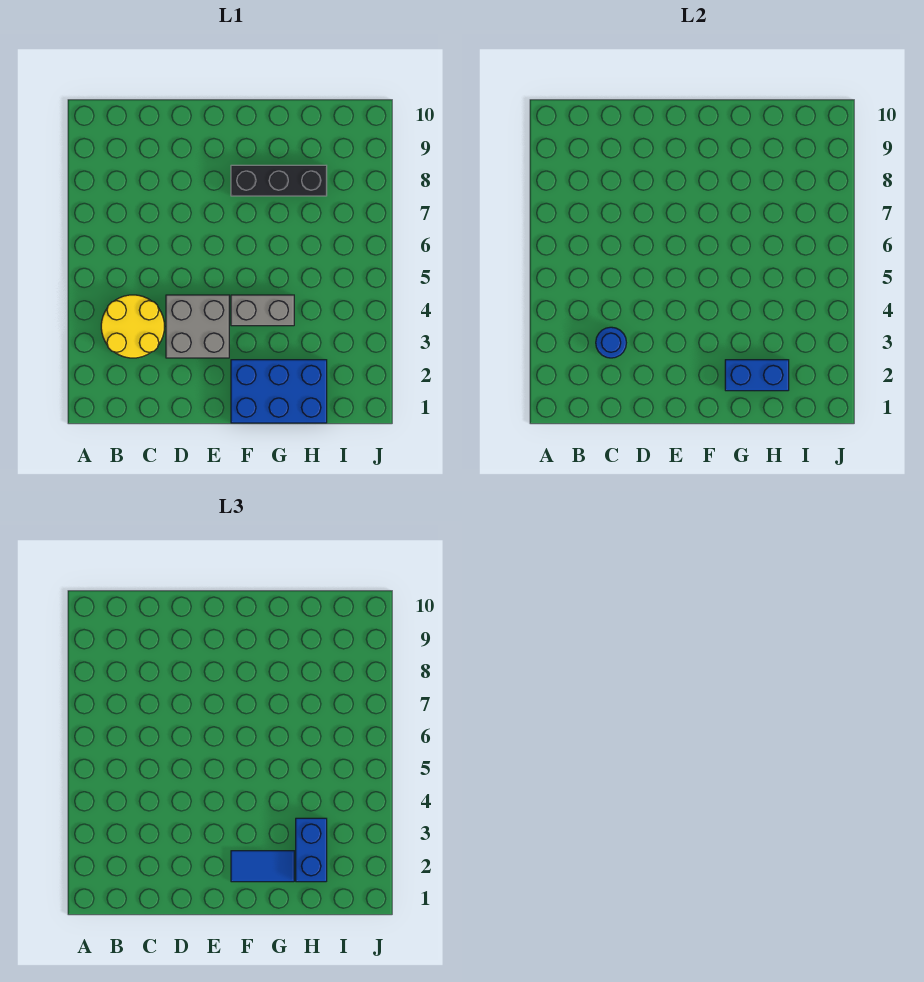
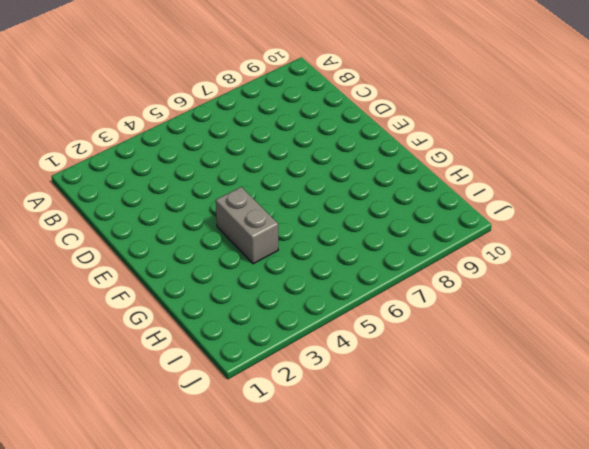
none -> yellow round brick B3:C4 level 1
none -> grey brick D3:E4 level 1

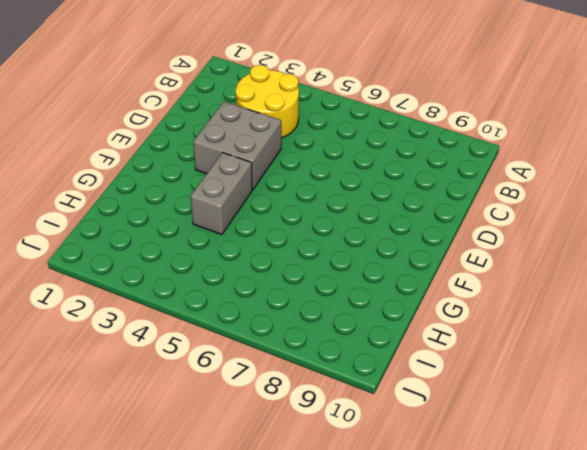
none -> blue brick F1:H2 level 1
none -> black brick F8:H8 level 1

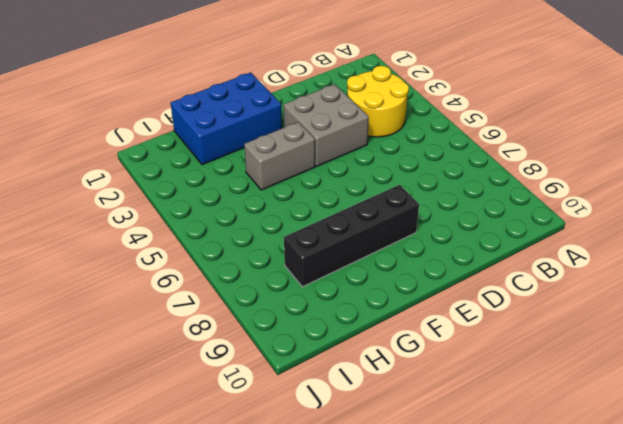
black brick E8:H8 level 1 -> black brick F8:H8 level 1
none -> blue round brick C3 level 2
none -> blue brick G2:H2 level 2

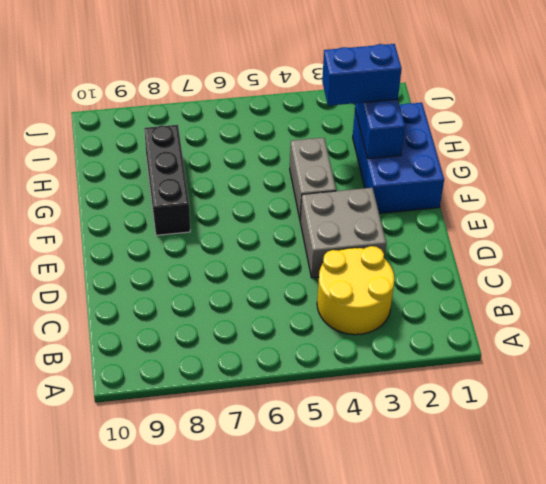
none -> blue round brick C3 level 2
none -> blue tile F2:G2 level 3

